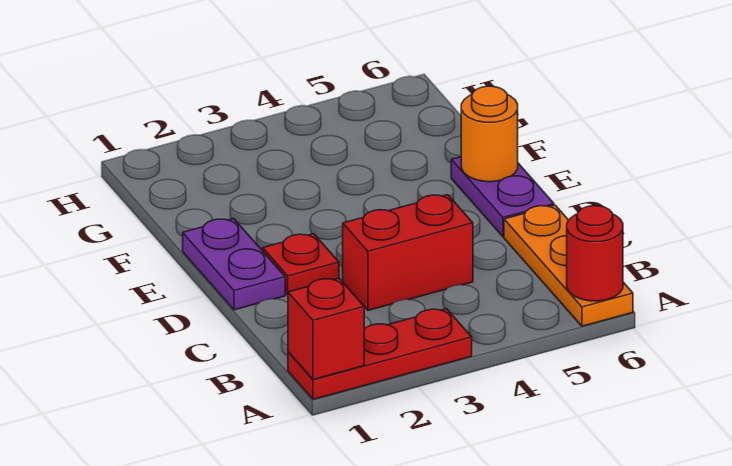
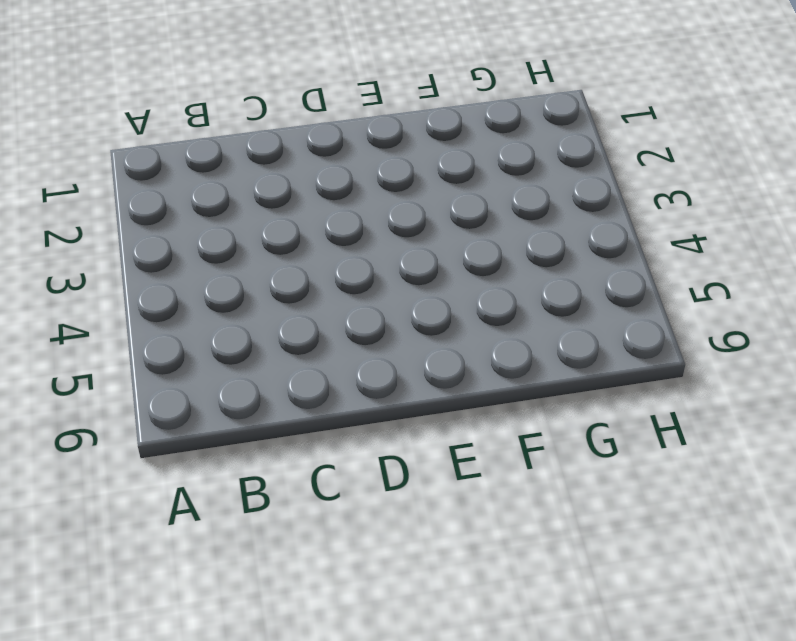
none -> red plate A1:A3 level 1
none -> orange plate A6:C6 level 1

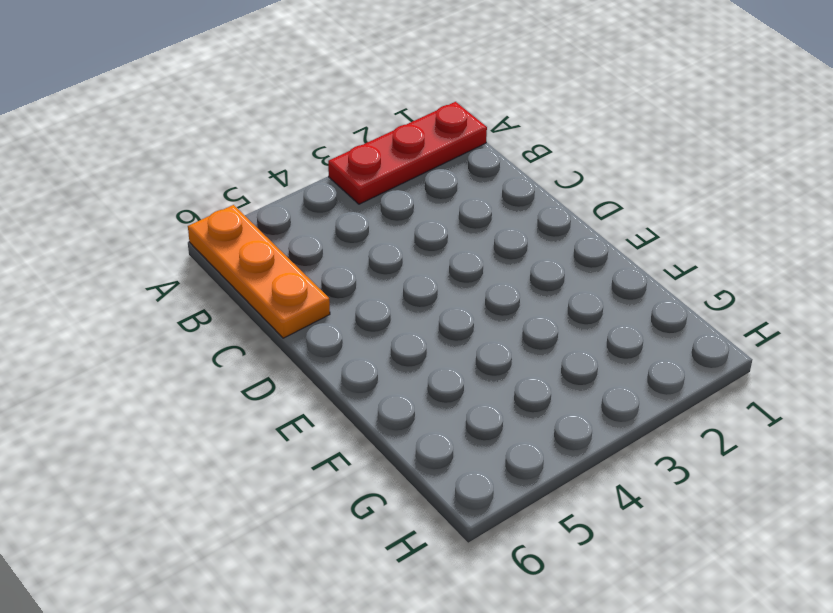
none -> red brick C3:C4 level 1
none -> purple plate D1:E1 level 1

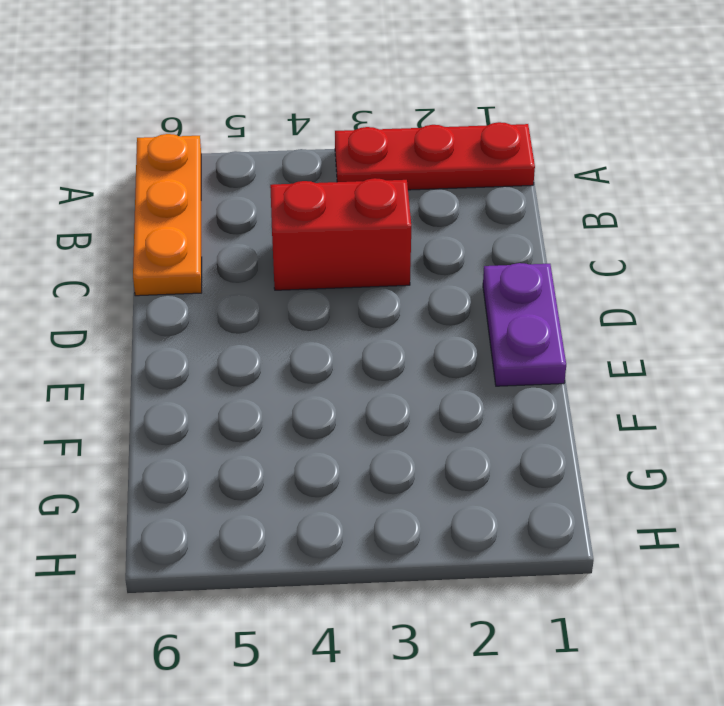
none -> red plate D2 level 1
none -> purple plate D6:E6 level 1

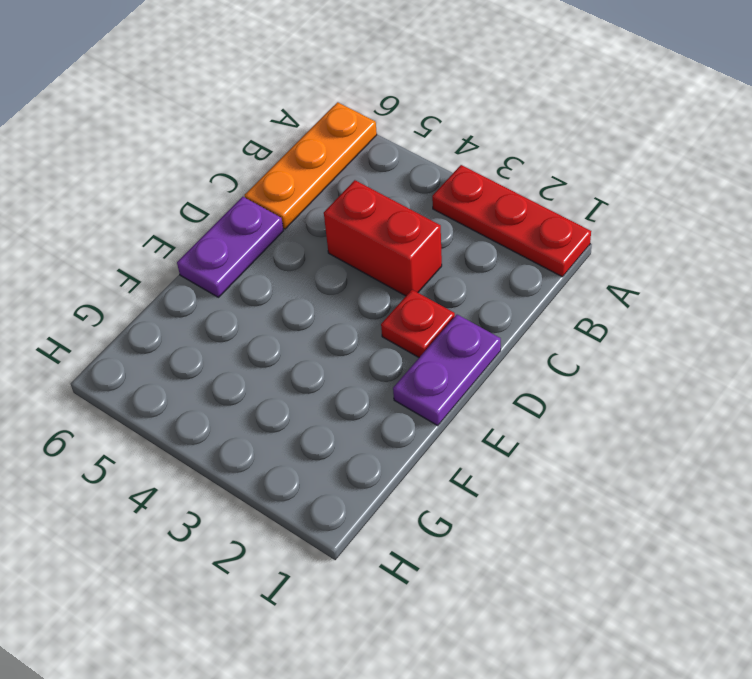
none -> red brick A1 level 2
none -> red round brick A6 level 2

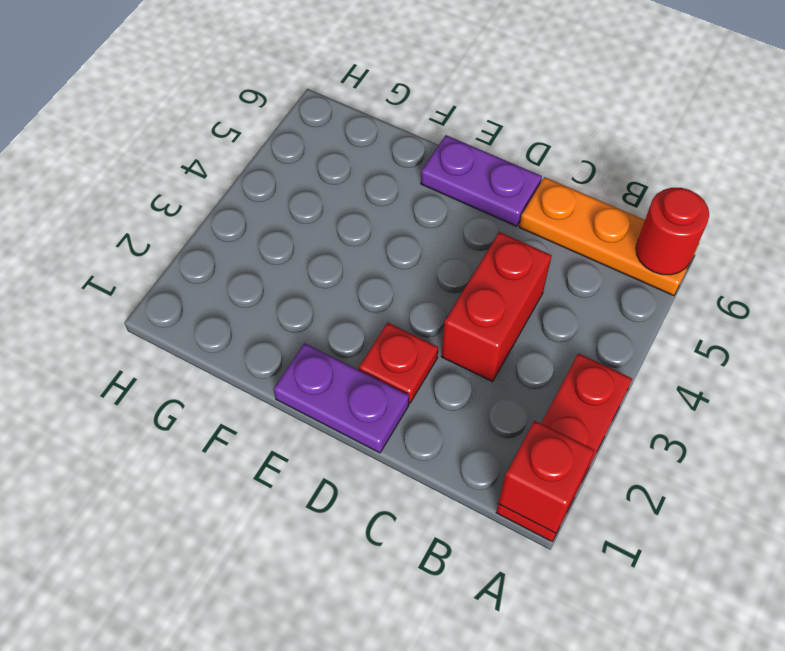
none -> orange round brick E6 level 2

